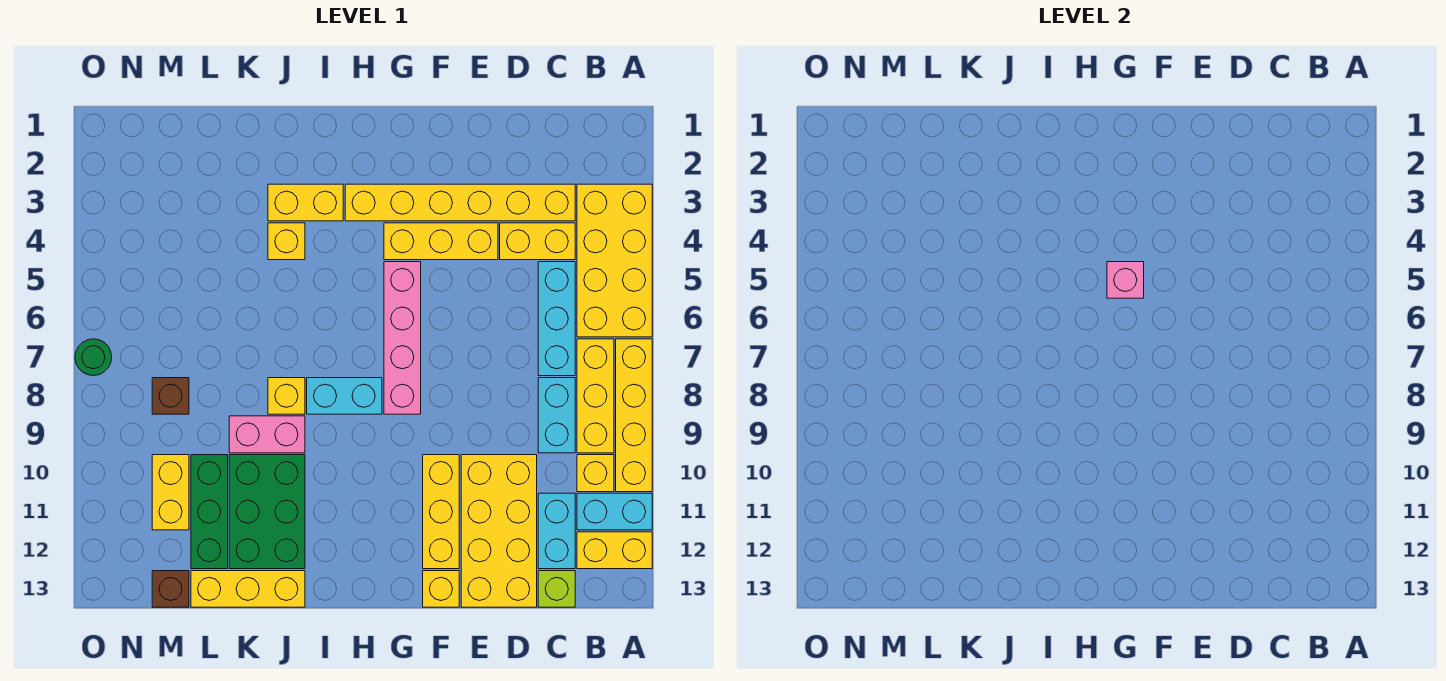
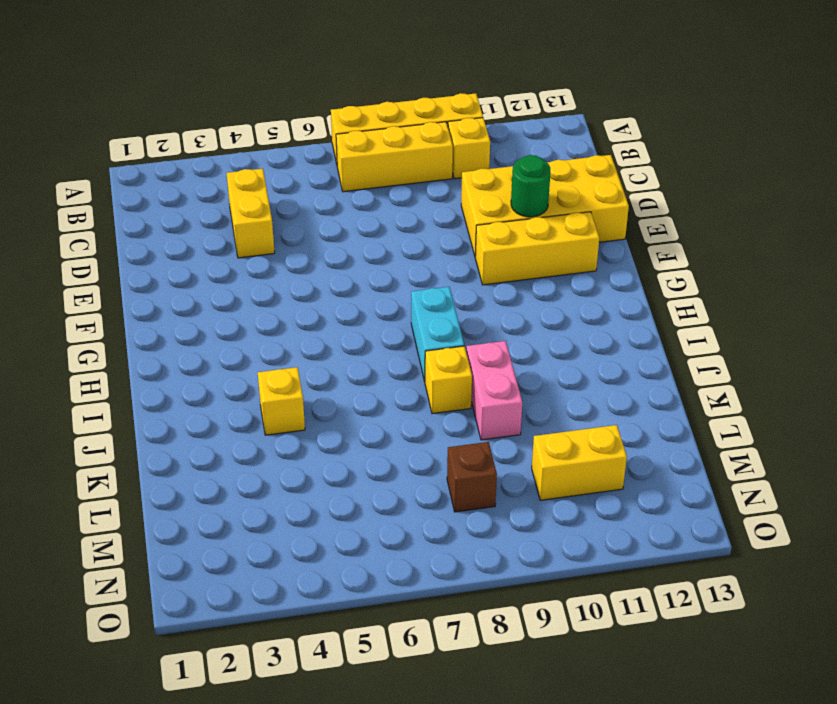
green round brick E11 level 2 -> green round brick O7 level 1
none -> yellow brick A3:B6 level 1
none -> cyan brick A11:B11 level 1
none -> yellow brick A12:B12 level 1
none -> yellow brick C3:H3 level 1

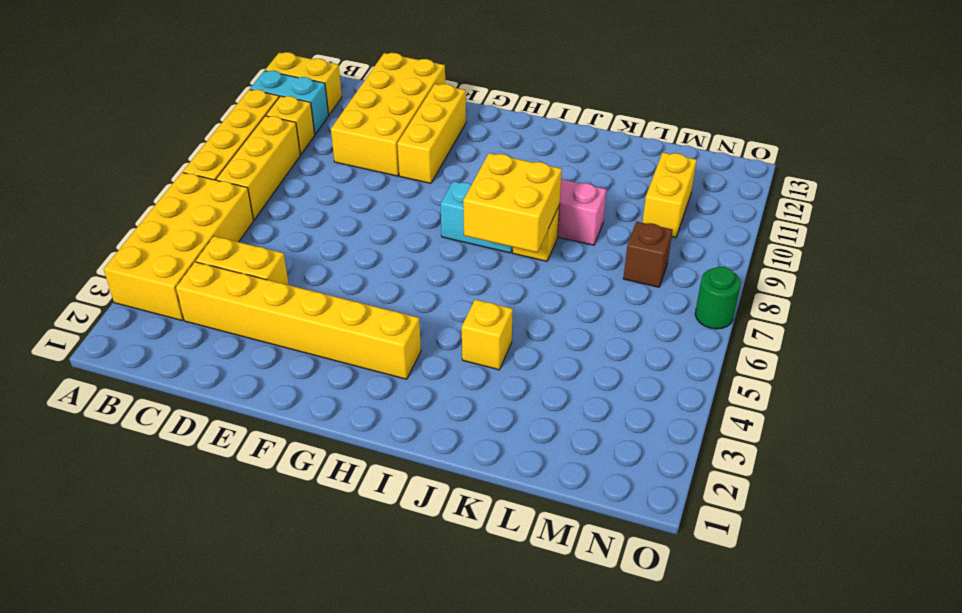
yellow brick I7:J8 level 2 -> none
none -> cyan brick C5:C7 level 1
none -> cyan brick C8:C9 level 1
none -> cyan brick C11:C12 level 1
none -> lime brick C13 level 1

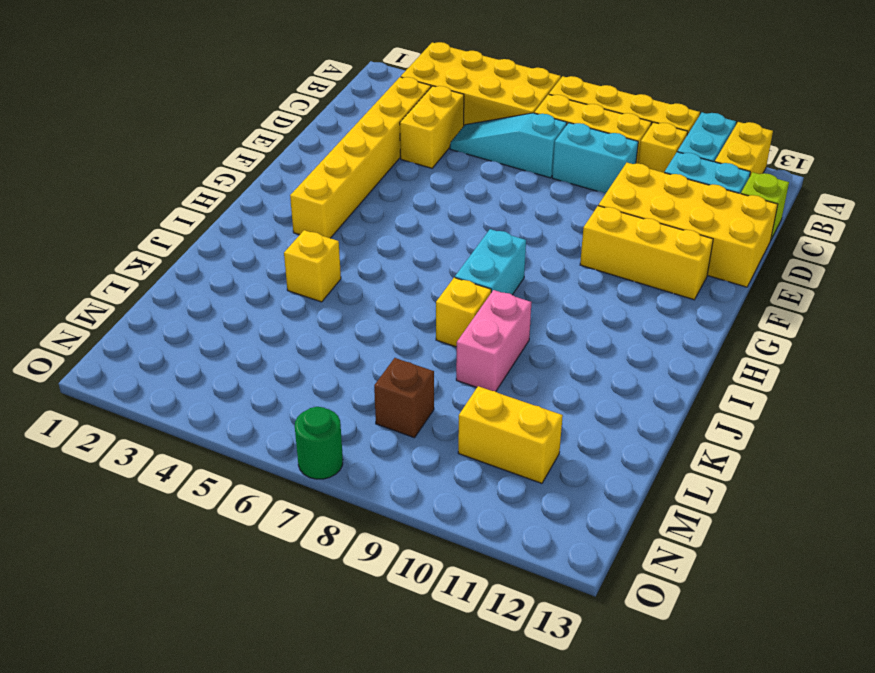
cyan slope C5:C7 level 1 top 7 -> cyan brick C5:C7 level 1
none -> yellow brick E4:G4 level 1
none -> yellow brick F13 level 1
none -> pink brick G5:G8 level 1
none -> yellow brick I3:J3 level 1

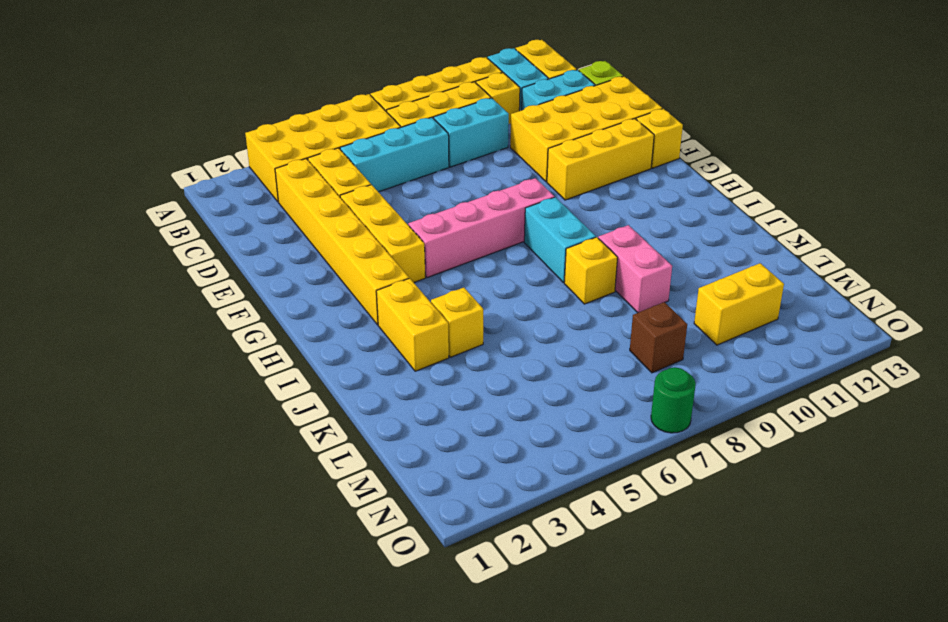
none -> green brick J10:K12 level 1
none -> yellow brick J13:L13 level 1
none -> green brick L10:L12 level 1
none -> brown brick M13 level 1

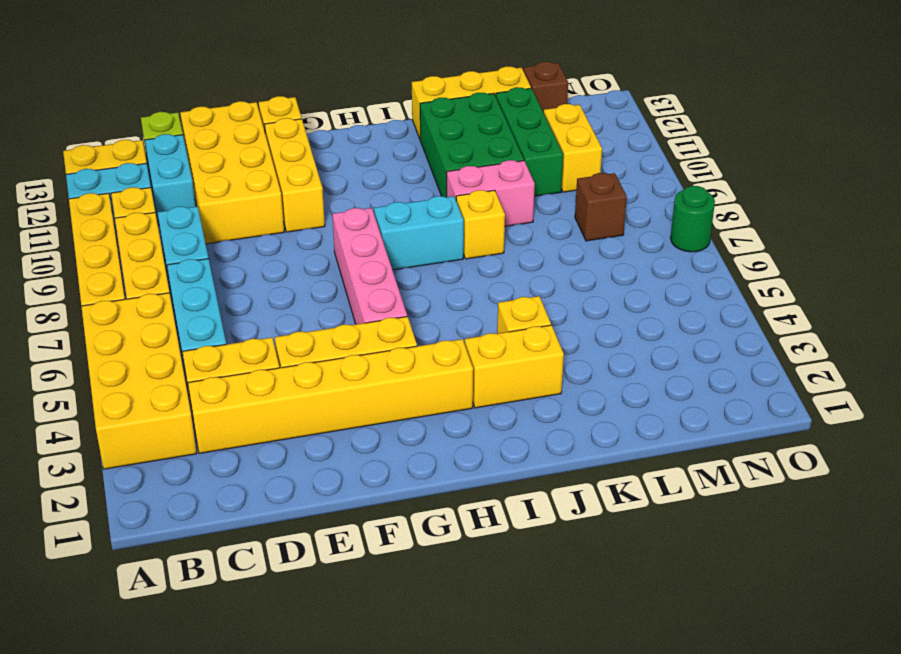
none -> pink brick G5 level 2

